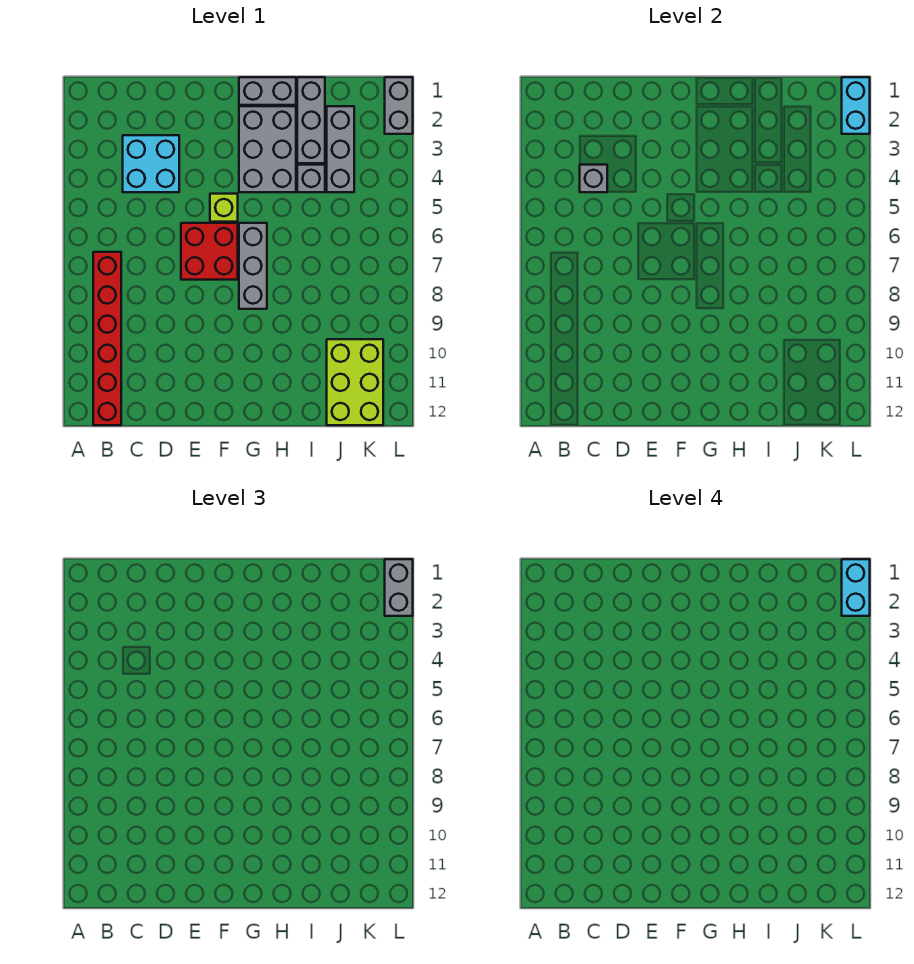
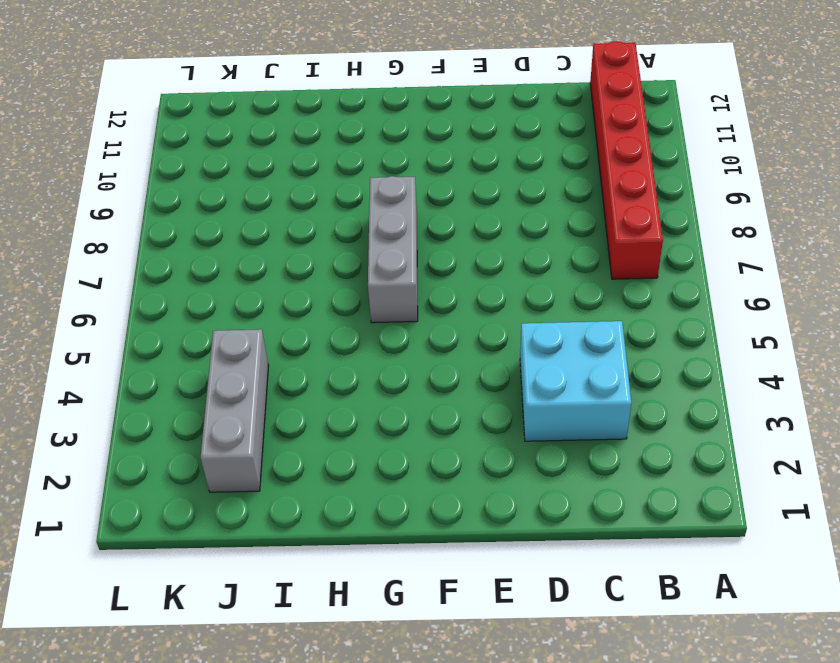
none -> red brick E6:F7 level 1
none -> lime brick F5 level 1
none -> grey brick G1:H1 level 1

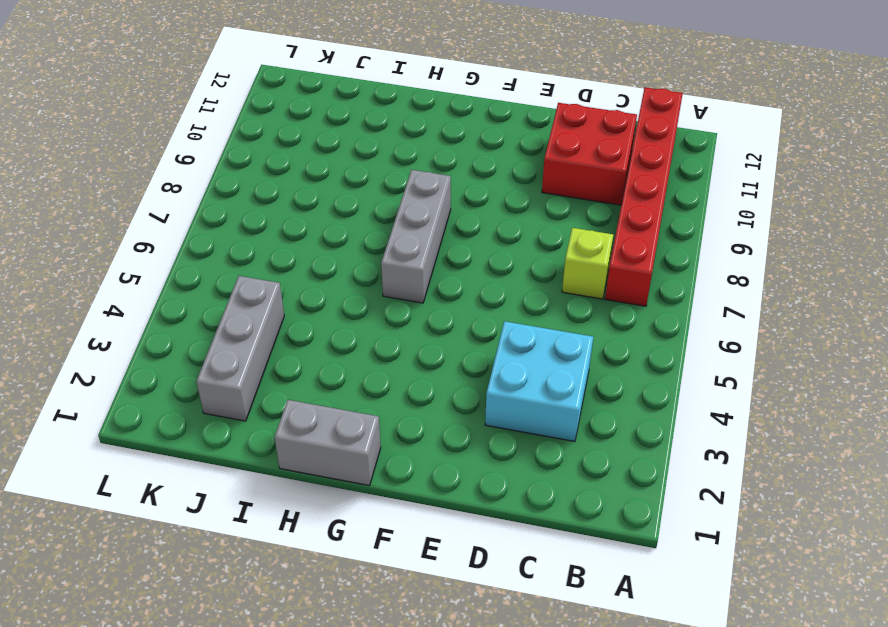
lime brick C7 level 1 -> lime brick F5 level 1
red brick C10:D11 level 1 -> red brick E6:F7 level 1
none -> grey brick G2:H4 level 1
none -> grey brick I1:I3 level 1
none -> grey brick I4 level 1

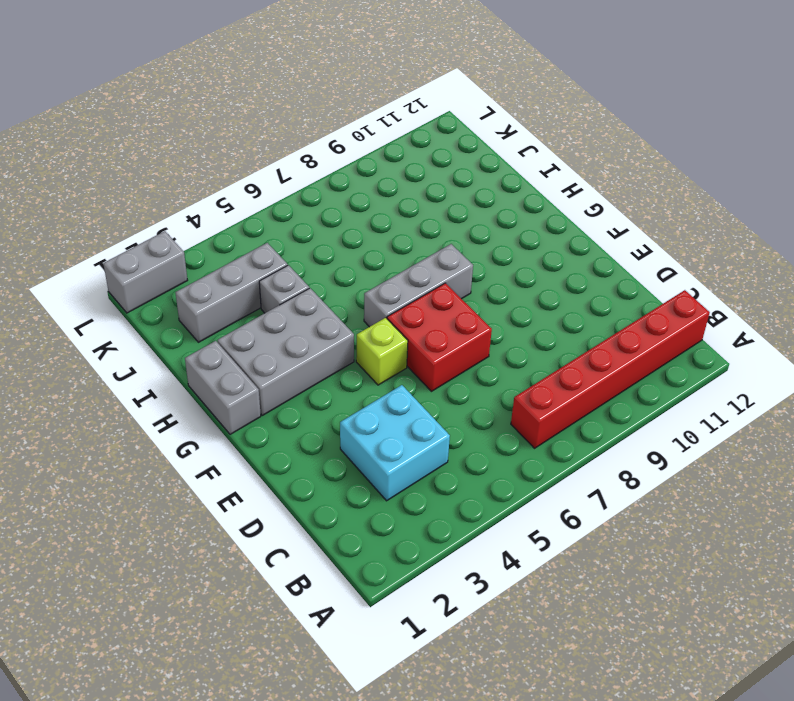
none -> grey brick I1:I3 level 1
none -> lime brick J10:K12 level 1
none -> grey brick C4 level 2

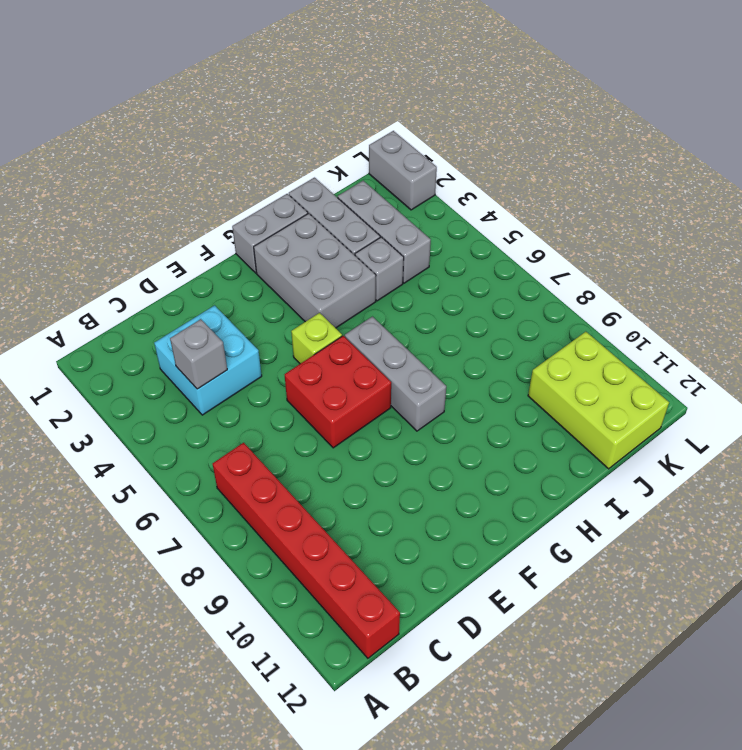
none -> cyan brick L1:L2 level 2
none -> grey brick L1:L2 level 3
none -> cyan brick L1:L2 level 4

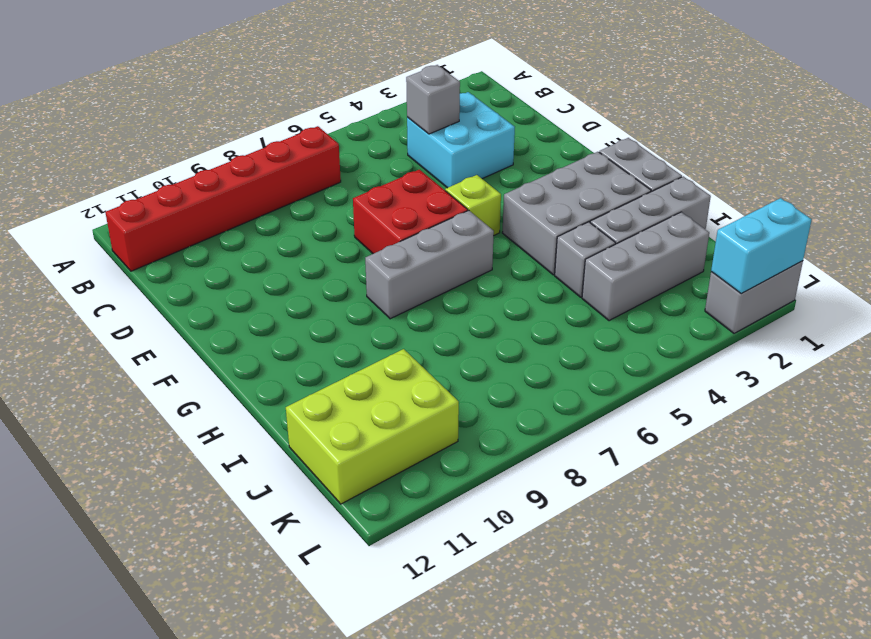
none -> grey brick L1:L2 level 3
none -> cyan brick L1:L2 level 4

